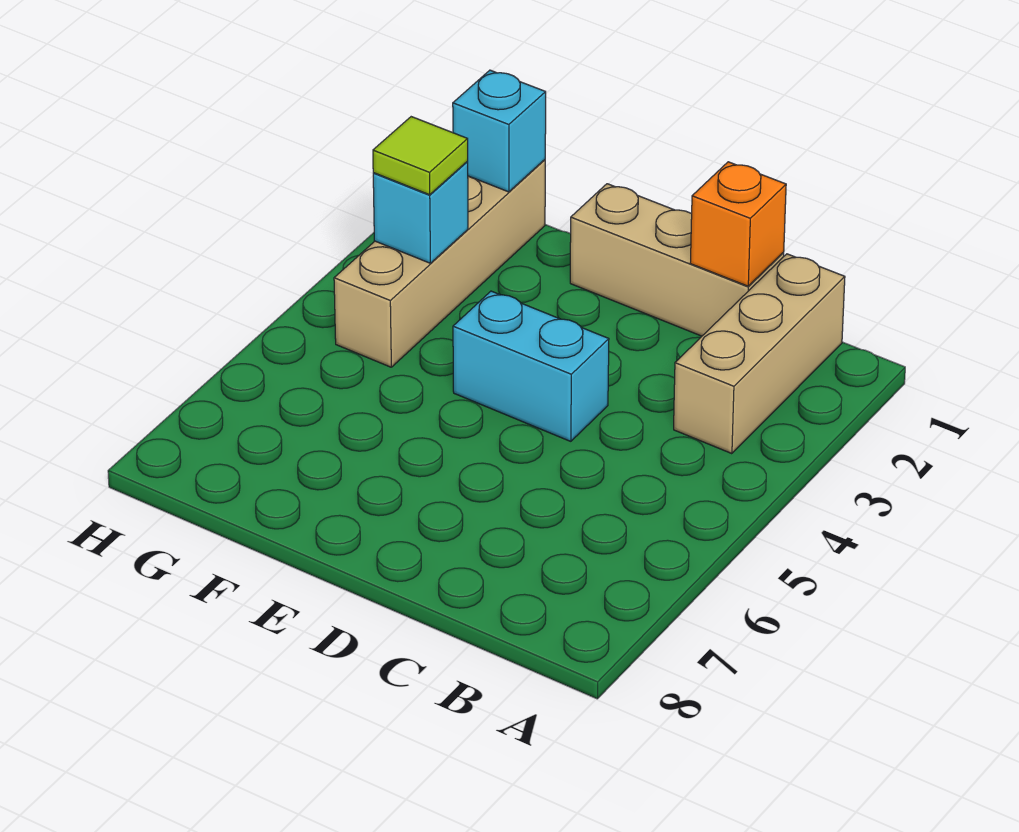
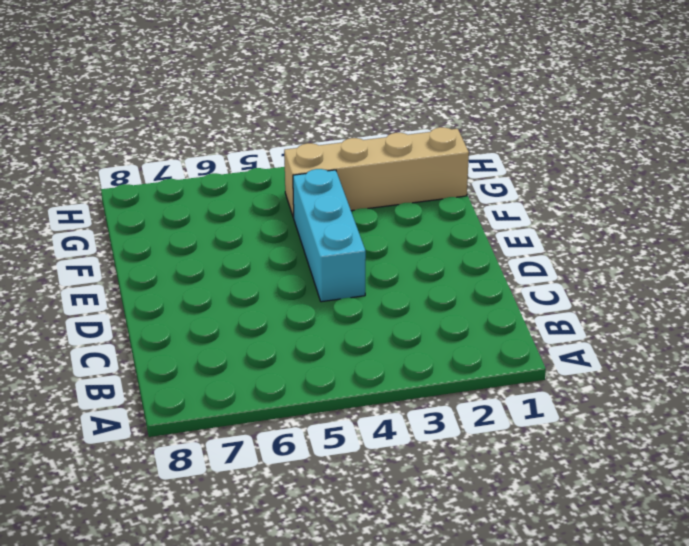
cyan brick D4:F4 level 1 -> cyan brick D4:E4 level 1
none -> tan brick B1:B3 level 1
none -> tan brick C1:E1 level 1

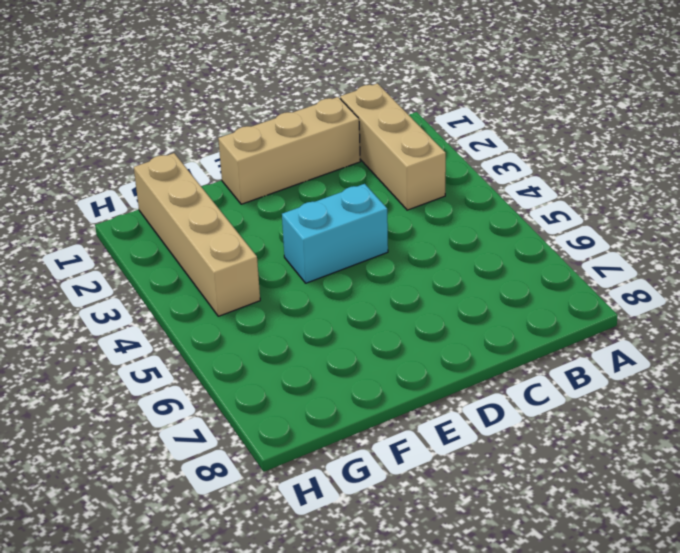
none -> orange brick C1 level 2
none -> cyan brick G1 level 2

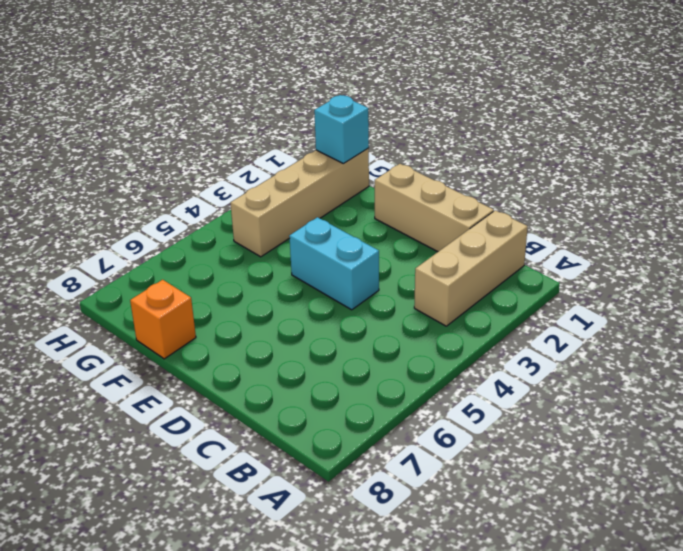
orange brick F8 level 1 -> orange brick C1 level 2
none -> cyan brick G3 level 2
none -> lime tile G3 level 3

